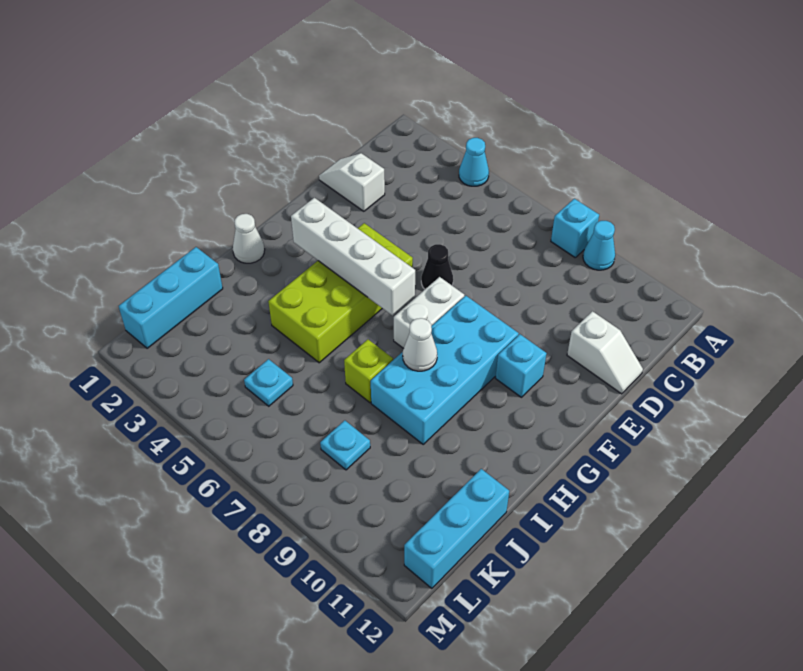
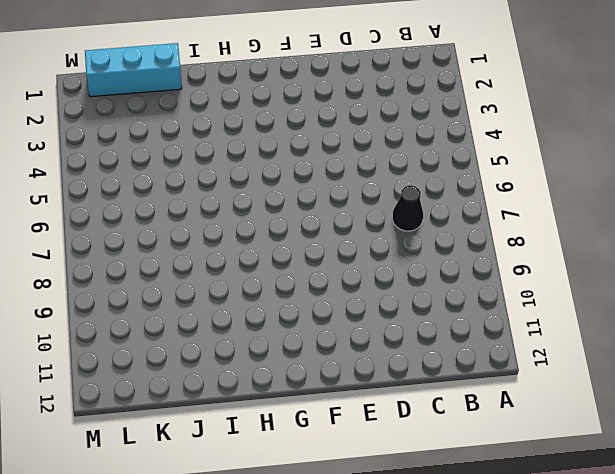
black cone C7 level 1 -> black cone E6 level 1
none -> cyan cone A4 level 1
none -> cyan brick A8 level 1
none -> cyan cone A9 level 1

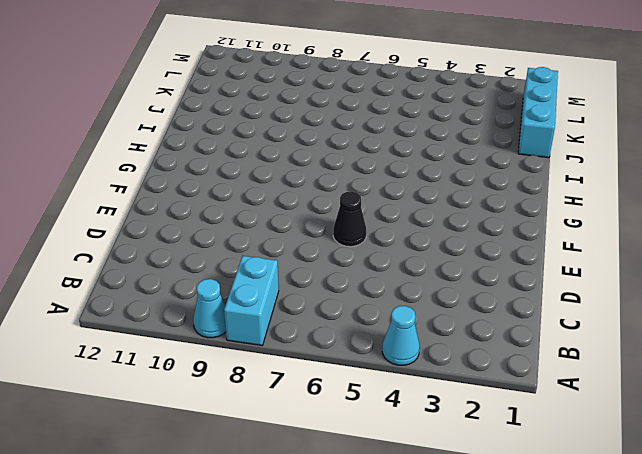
cyan brick A8:B8 level 1 -> cyan brick A8 level 1
none -> white slope D1:D2 level 1 top 2
none -> white slope D11:D12 level 1 top 11
none -> lime brick F4:I5 level 1

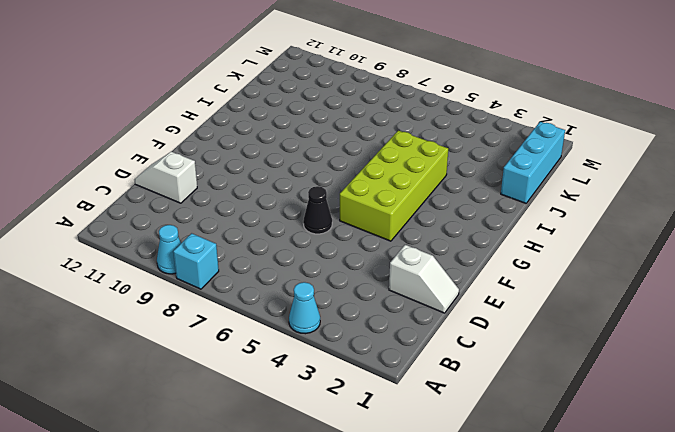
none -> white brick F7:G7 level 1
none -> cyan brick F8:I9 level 1
none -> cyan brick F10 level 1

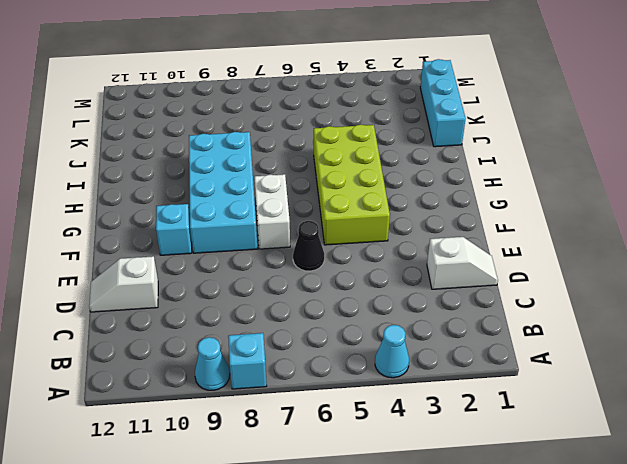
none -> white cone H1 level 1
none -> lime brick I7 level 1
none -> cyan brick J12:L12 level 1

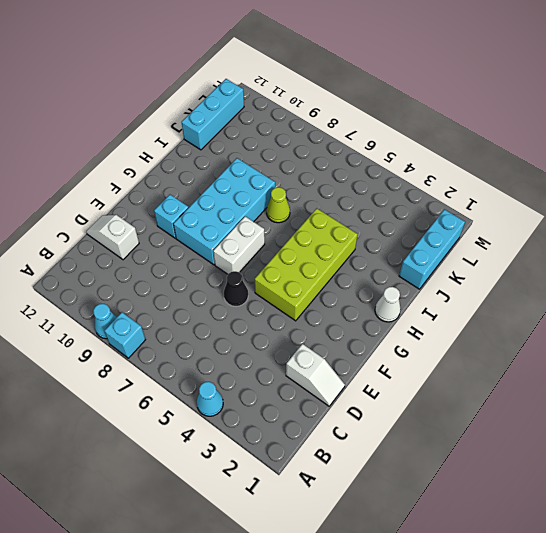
lime cone I7 level 1 -> lime brick I7 level 1
none -> cyan plate K5 level 1
none -> cyan plate K8 level 1
none -> white brick G3:G6 level 2

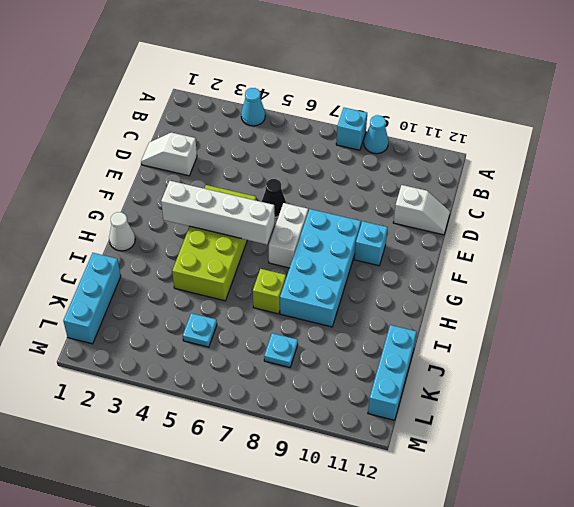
none -> white cone H8 level 2

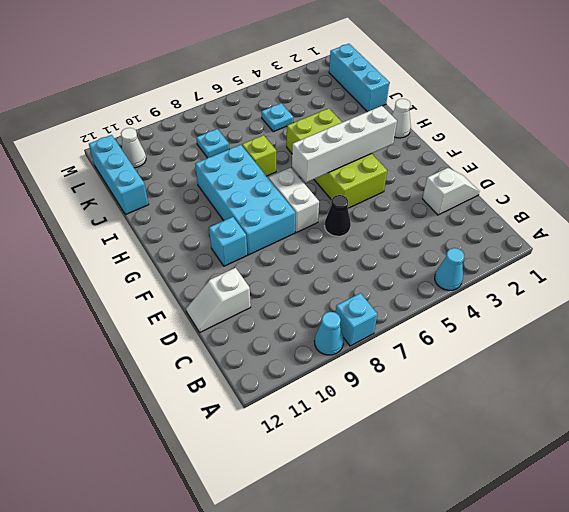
white cone L11 level 1 -> white cone H8 level 2

